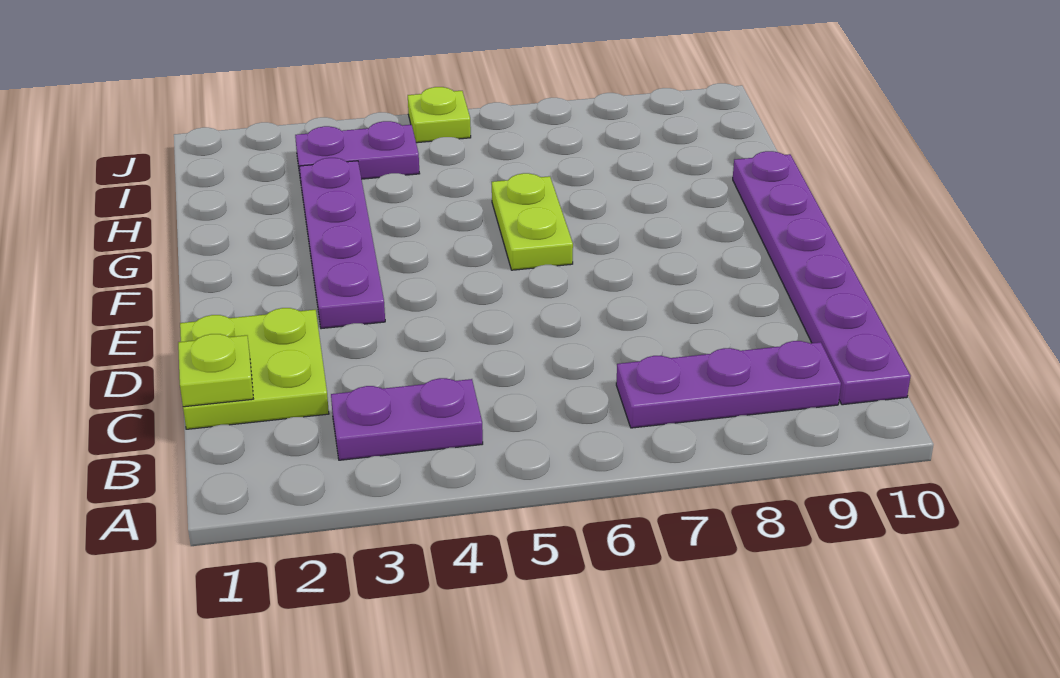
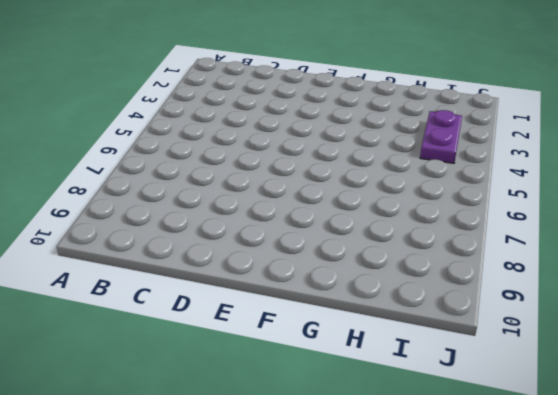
none -> purple plate B3:B4 level 1
none -> purple plate B7:B9 level 1

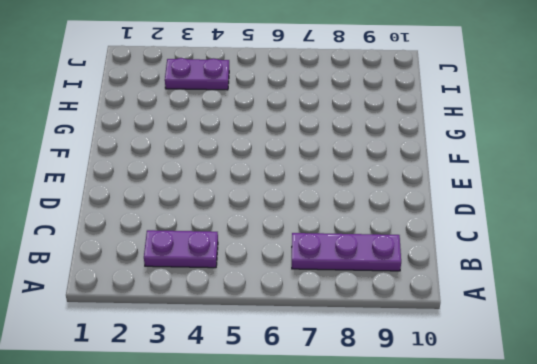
none -> purple plate B10:G10 level 1
none -> lime plate C1:D2 level 1

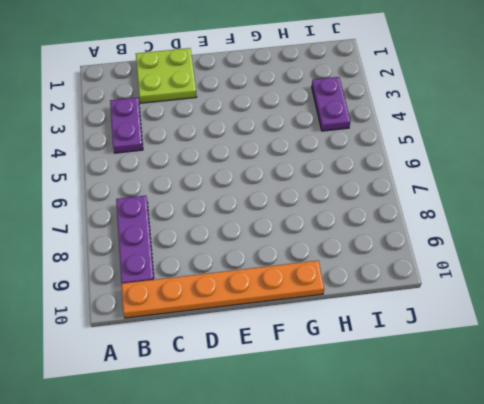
orange plate B10:G10 level 1 -> purple plate B10:G10 level 1
none -> purple plate E3:H3 level 1
none -> lime plate F6:G6 level 1

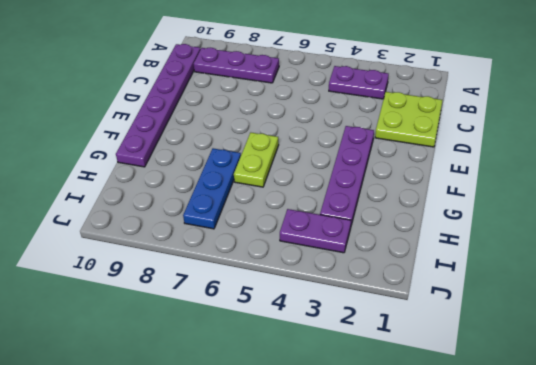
blue plate G7:I7 level 1 -> none
none -> lime plate J5 level 1
none -> lime plate C1 level 2

